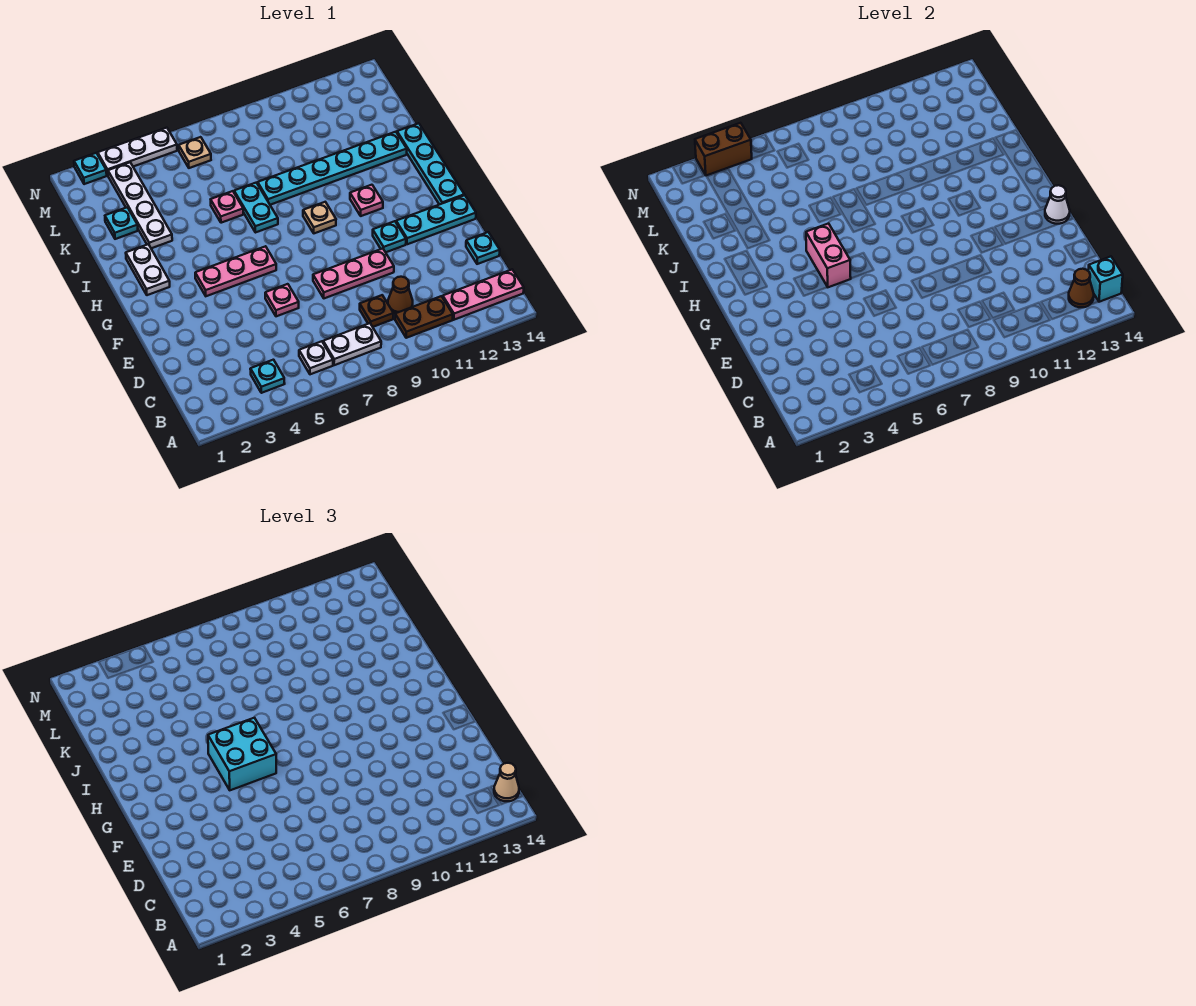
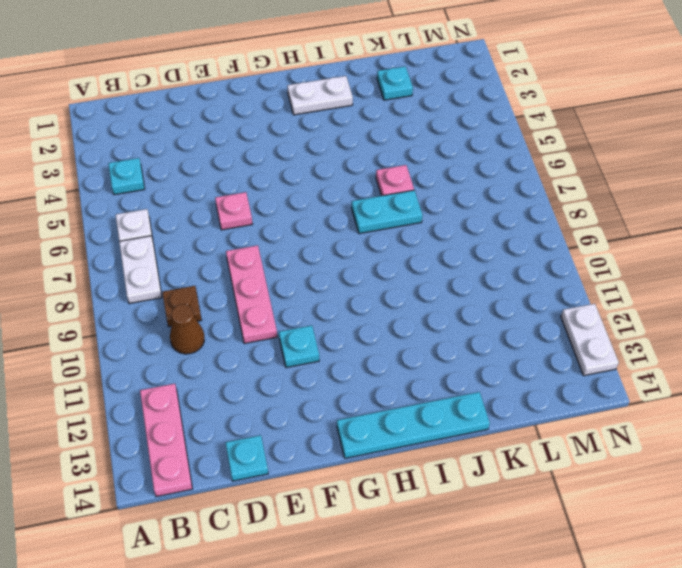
white plate N12:N13 level 1 -> none
none -> brown plate B10:B11 level 1
none -> cyan plate F12:F14 level 1
none -> pink plate G4:G6 level 1
none -> tan plate H9 level 1

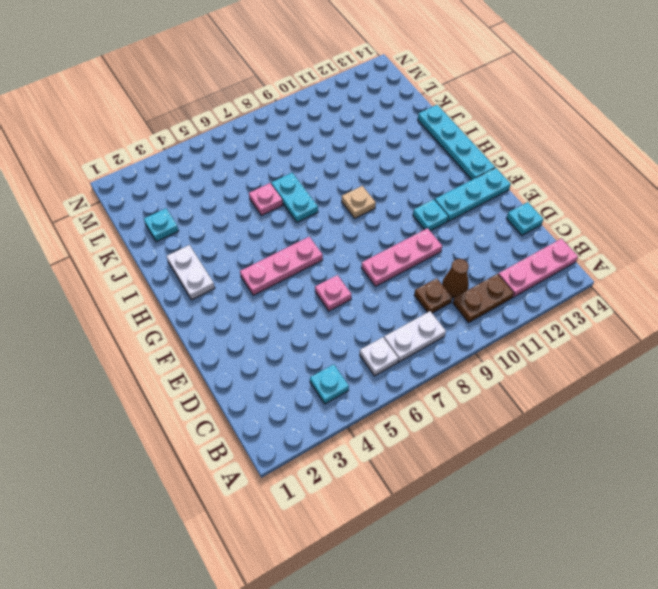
none -> pink plate H11 level 1
none -> white plate J3:M3 level 1
none -> cyan plate J8:J13 level 1
none -> tan plate M6 level 1

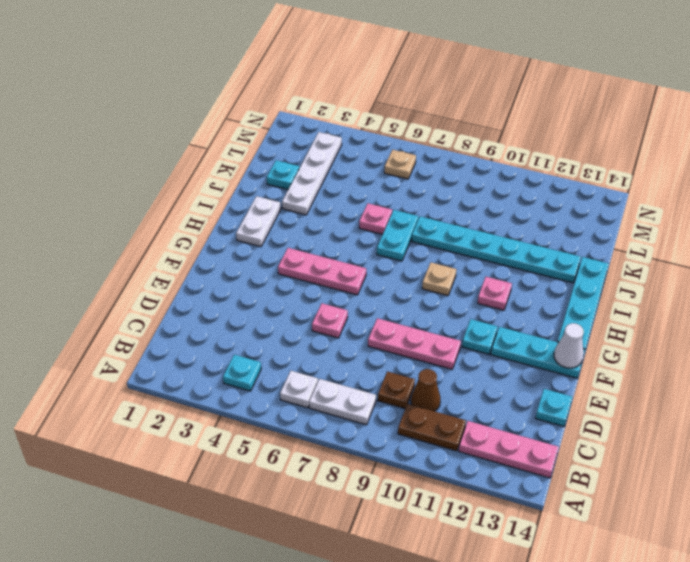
none -> cyan plate N2 level 1
none -> white plate N3:N5 level 1
none -> brown cone B13 level 2
none -> cyan brick B14 level 2

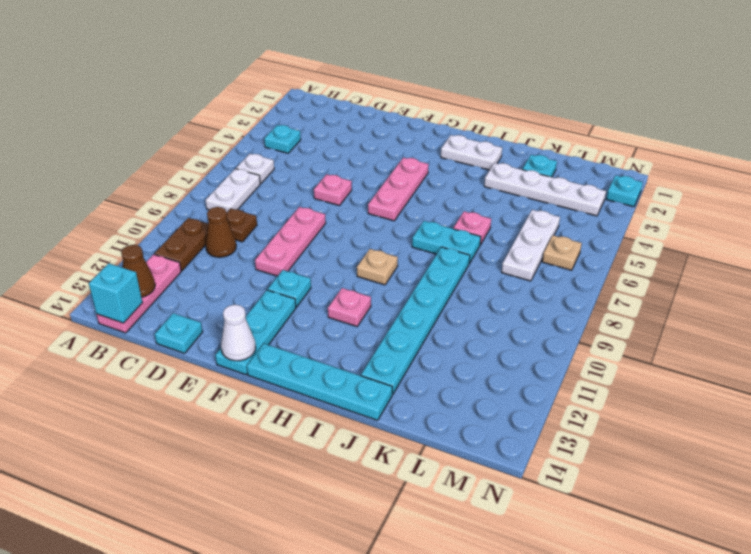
white plate L5:L7 level 1 -> white plate N3:N5 level 1
none -> pink brick G5:H5 level 2
none -> brown brick N3:N4 level 2
none -> tan cone B14 level 3
none -> cyan brick G5:H6 level 3

